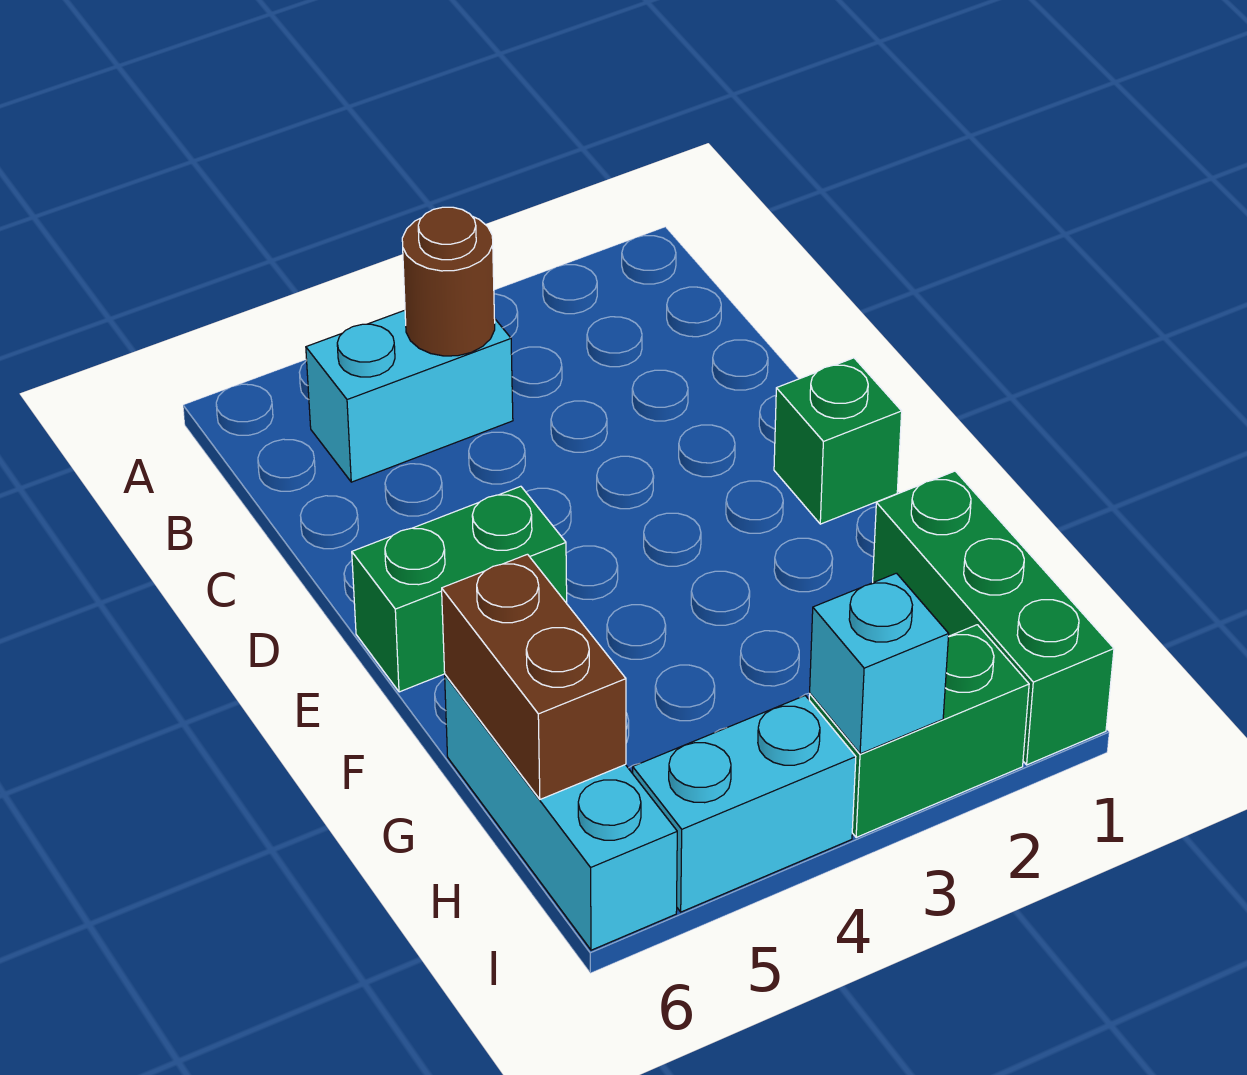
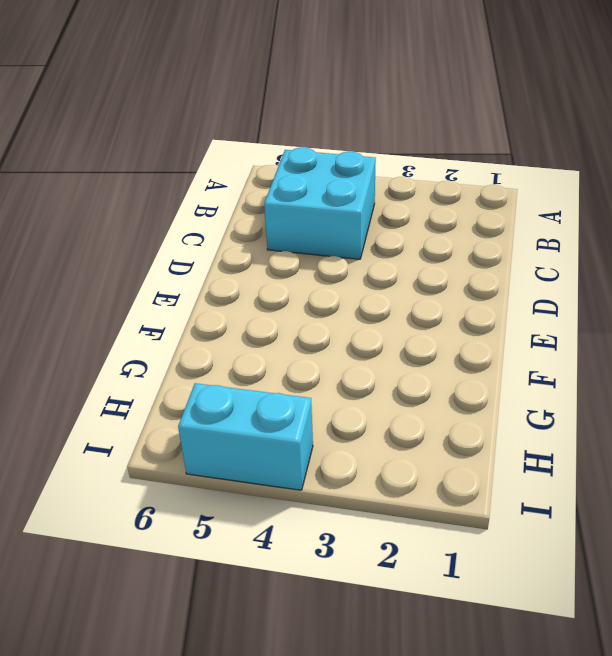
cyan brick B4:C5 level 1 -> cyan brick B4:B5 level 1
none -> green brick E1 level 1
none -> green brick E5:E6 level 1

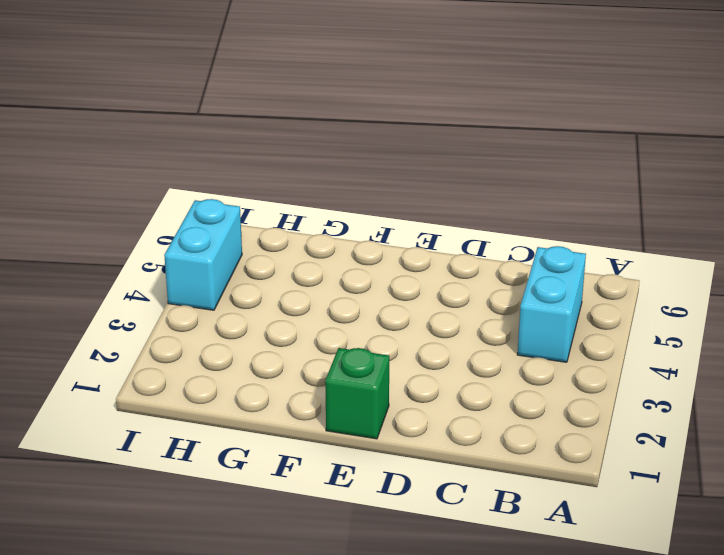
none -> green brick E5:E6 level 1
none -> green brick G1:I1 level 1

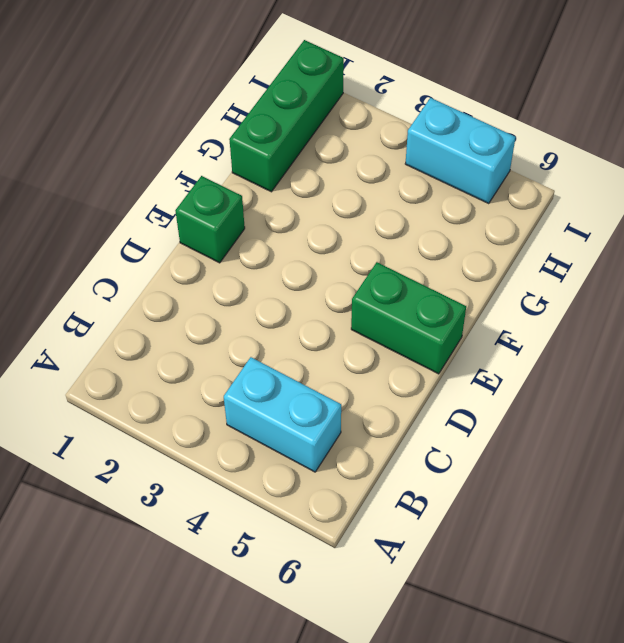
none -> cyan brick G6:I6 level 1
none -> green brick I2:I3 level 1

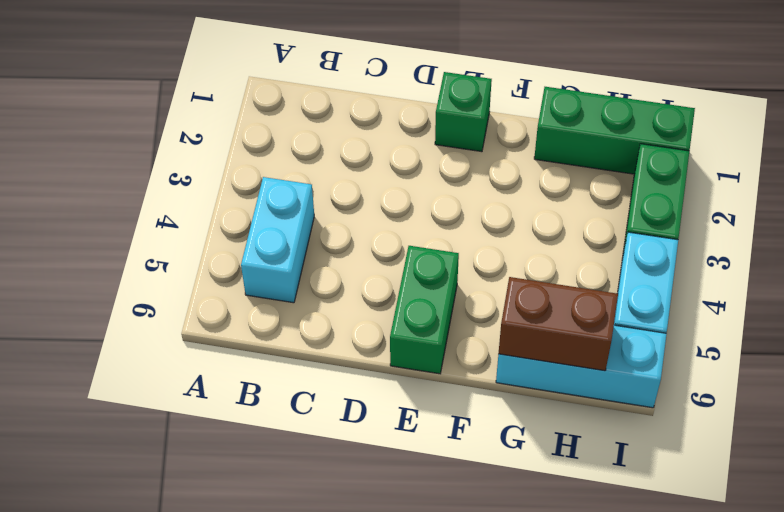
none -> brown round brick B4 level 2
none -> cyan brick I3 level 2

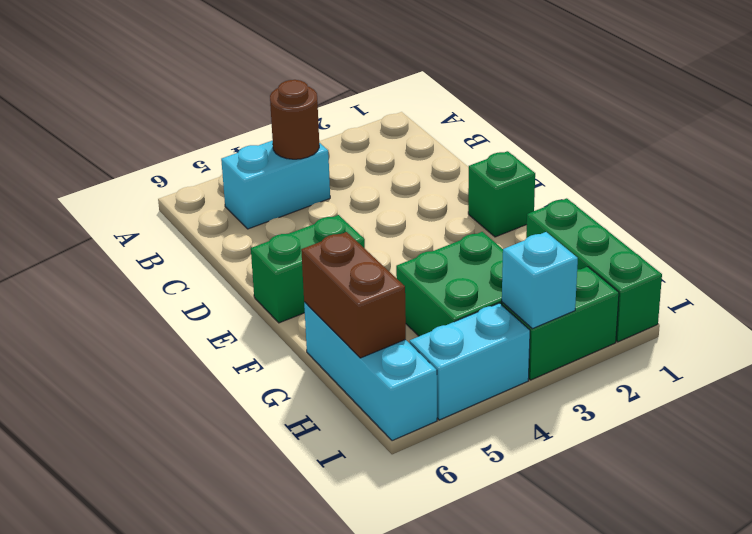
green brick G3:H4 level 1 -> none

